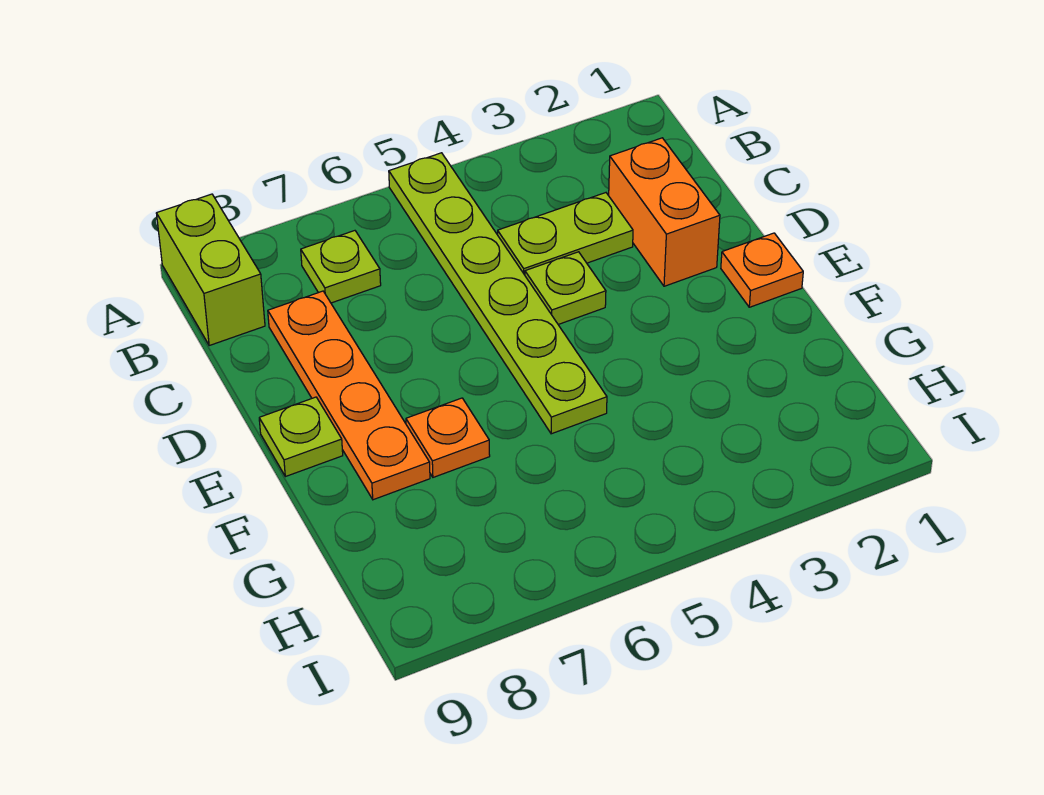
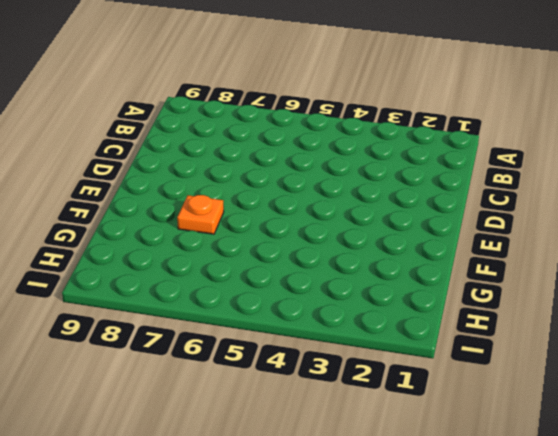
none -> lime plate A5:F5 level 1
none -> lime brick A9:B9 level 1

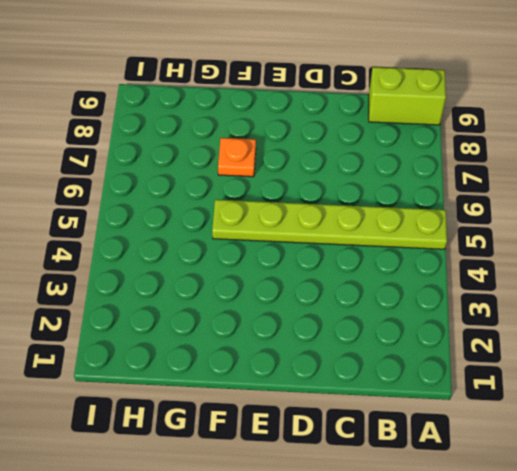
none -> lime plate B7 level 1
none -> orange brick C2:D2 level 1

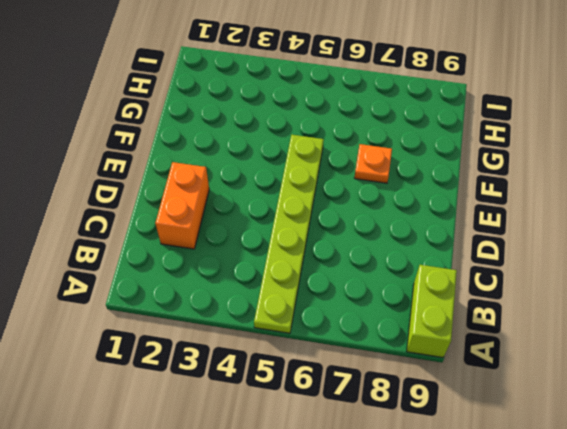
none -> lime plate B7 level 1
none -> lime plate C3:C4 level 1

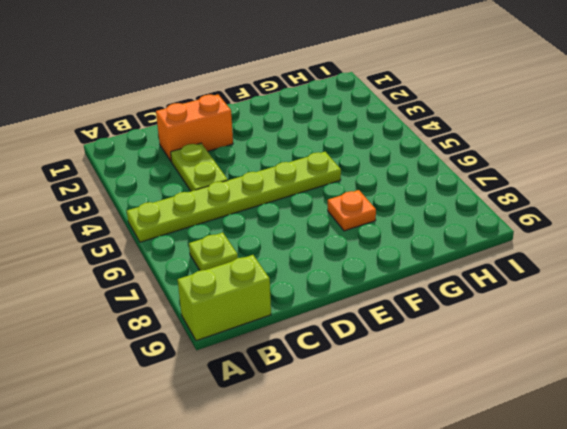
none -> orange plate C8:F8 level 1
none -> lime plate D4 level 1

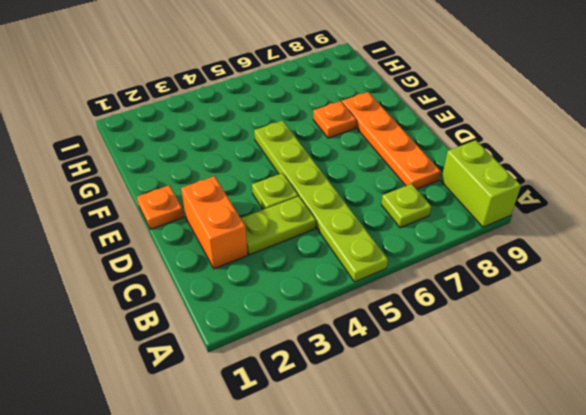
none -> lime plate E9 level 1

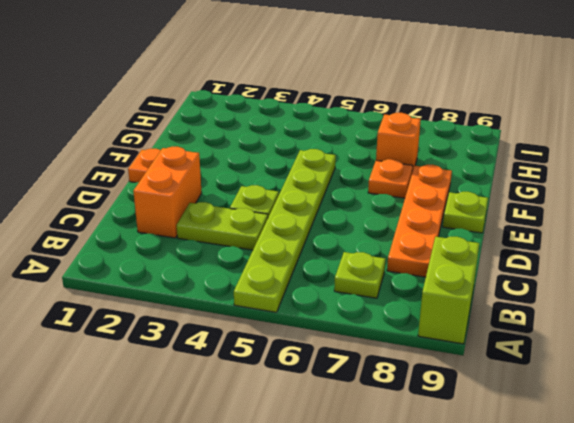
orange brick G7 level 1 -> none

